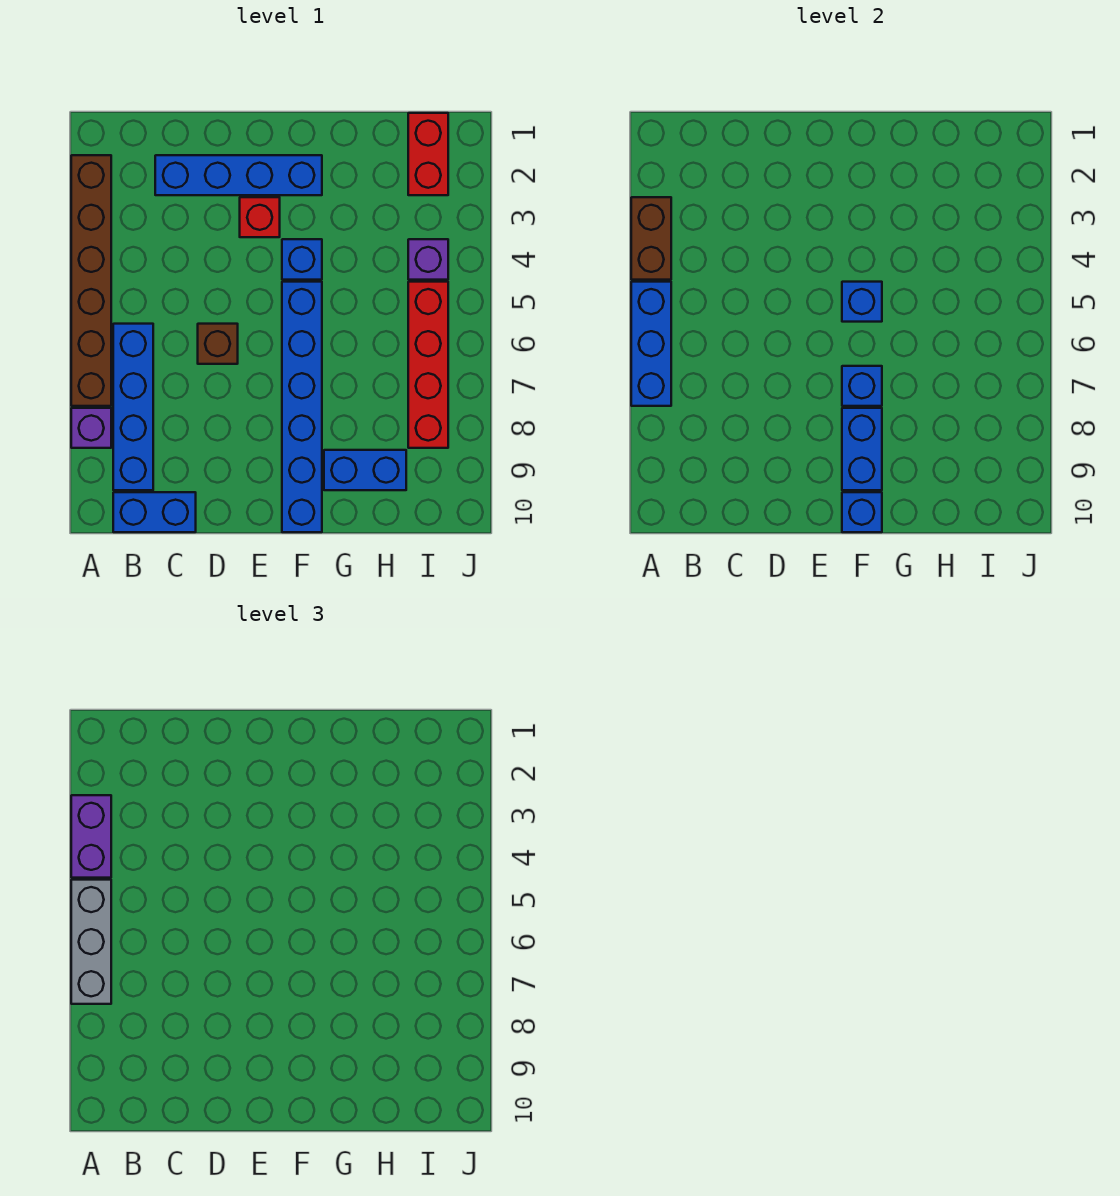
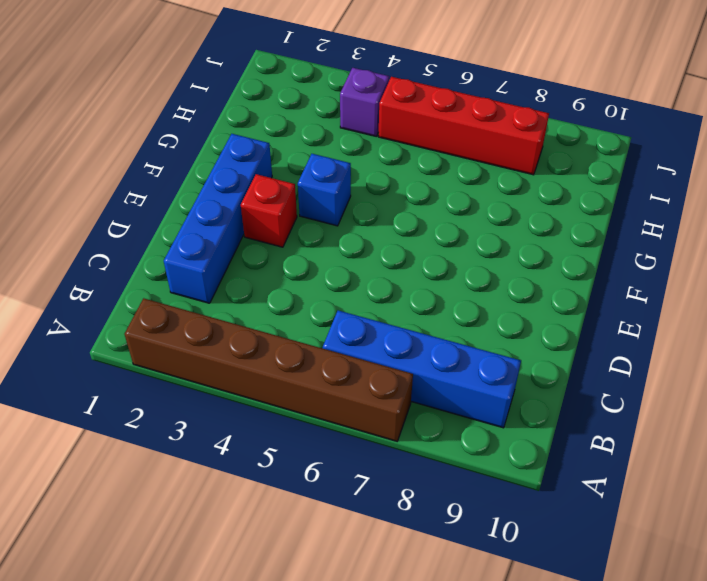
none -> purple brick A8 level 1
none -> blue brick B10:C10 level 1
none -> brown brick D6 level 1

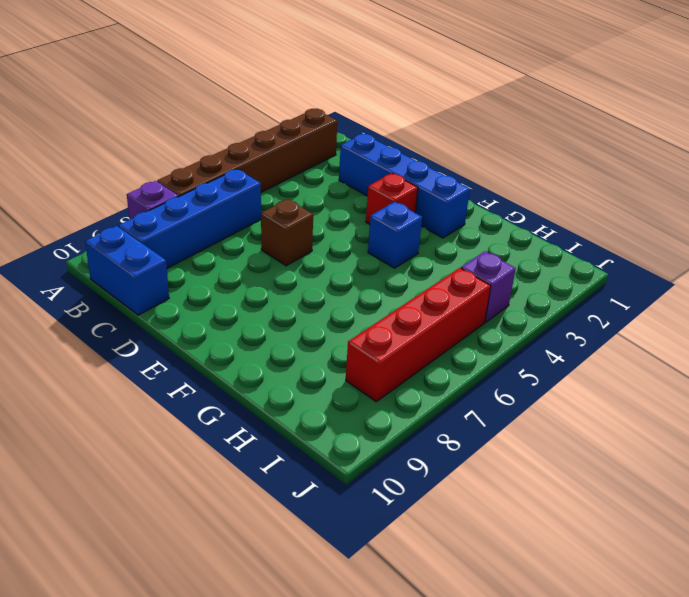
none -> blue brick F5:F10 level 1
none -> blue brick G9:H9 level 1
none -> red brick I1:I2 level 1

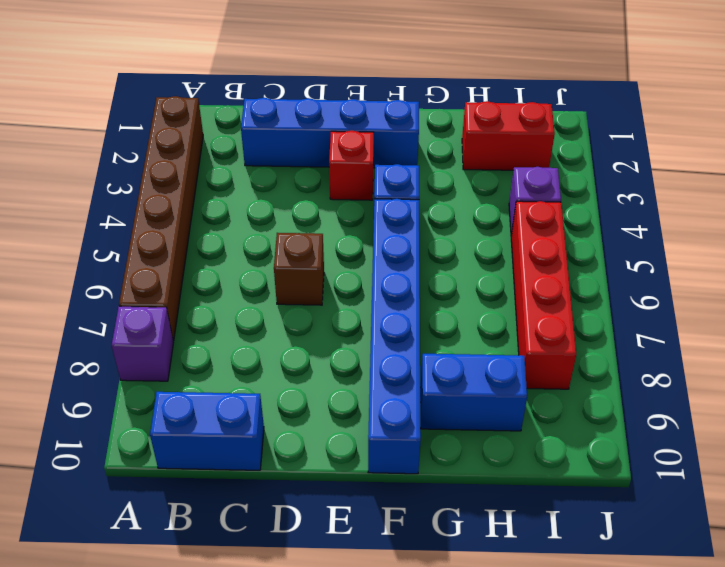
red brick H2:I2 level 1 -> red brick I1:I2 level 1
none -> blue brick B6:B9 level 1
none -> brown brick A3:A4 level 2
none -> blue brick A5:A7 level 2

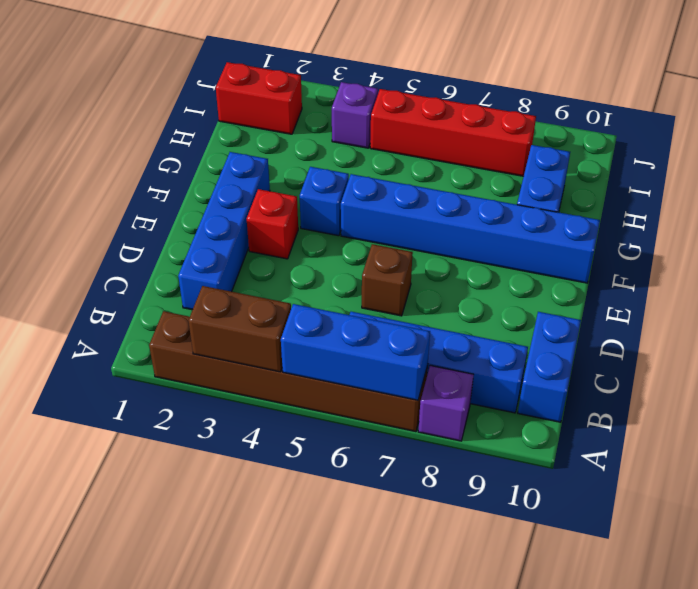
none -> blue brick F5 level 2
none -> blue brick F7 level 2
none -> blue brick F8:F9 level 2

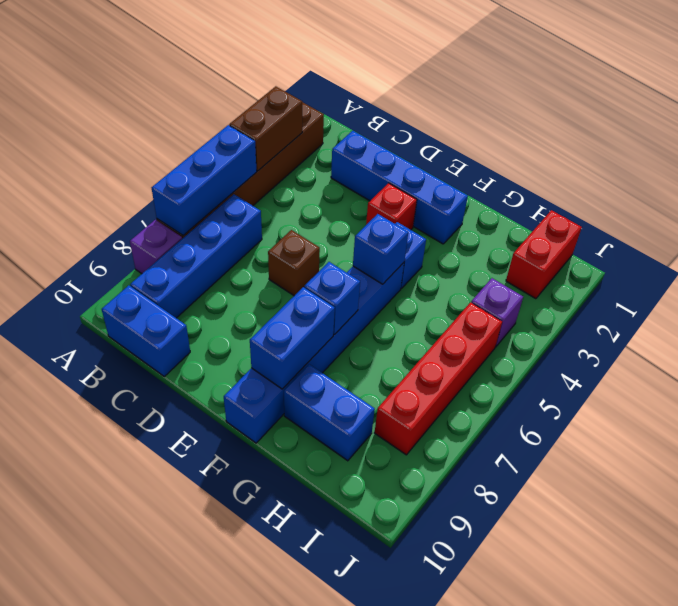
none -> blue brick F10 level 2
none -> purple brick A3:A4 level 3
none -> grey brick A5:A7 level 3

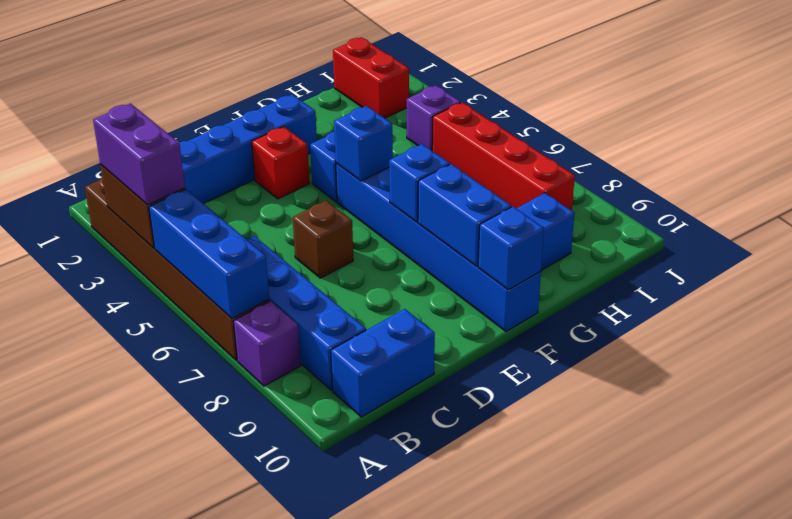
none -> grey brick A5:A7 level 3

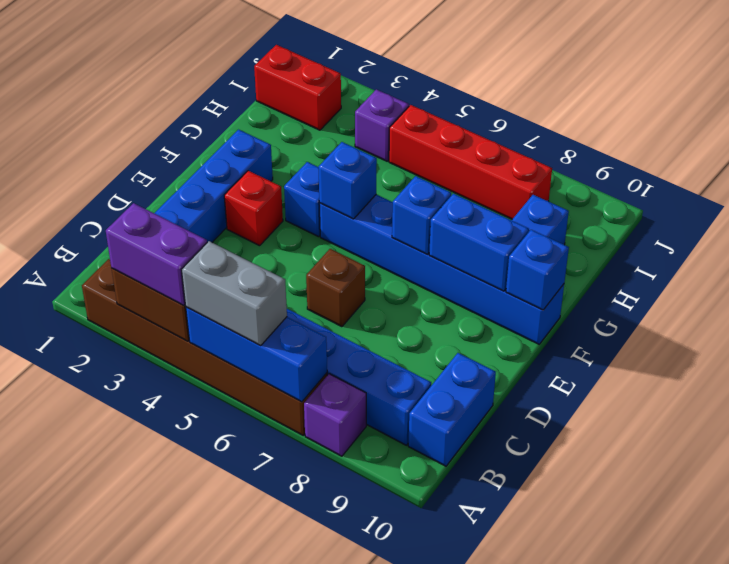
grey brick A5:A6 level 3 -> grey brick A5:A7 level 3

